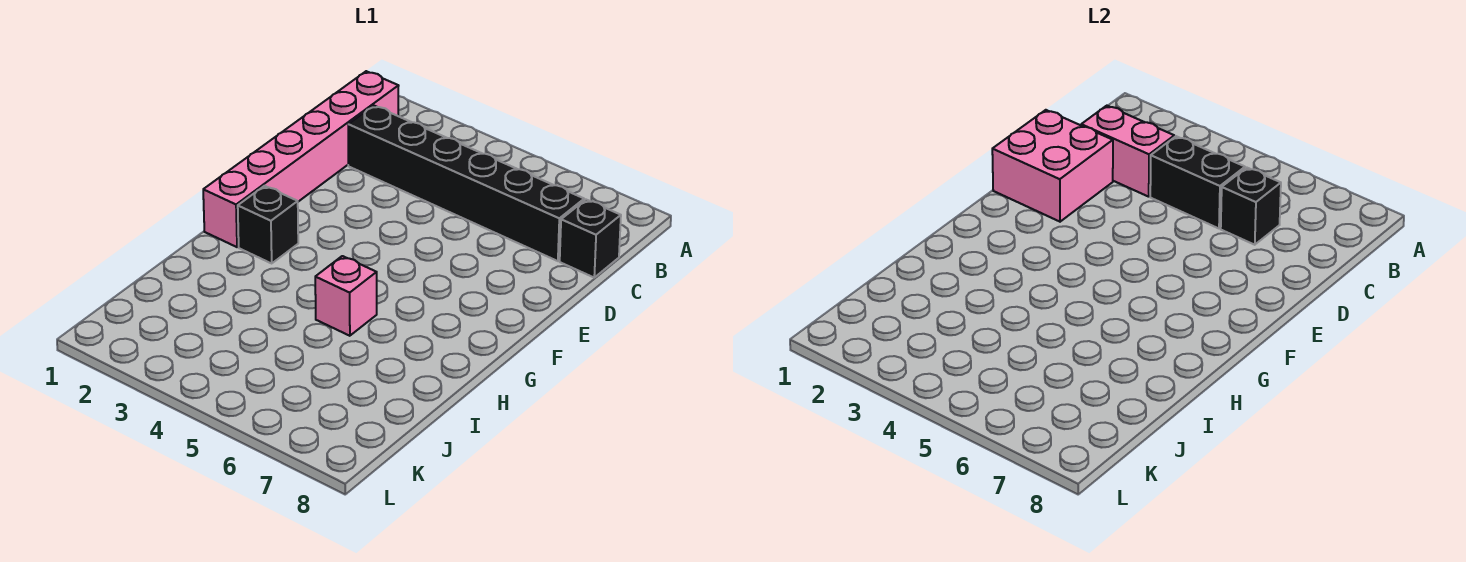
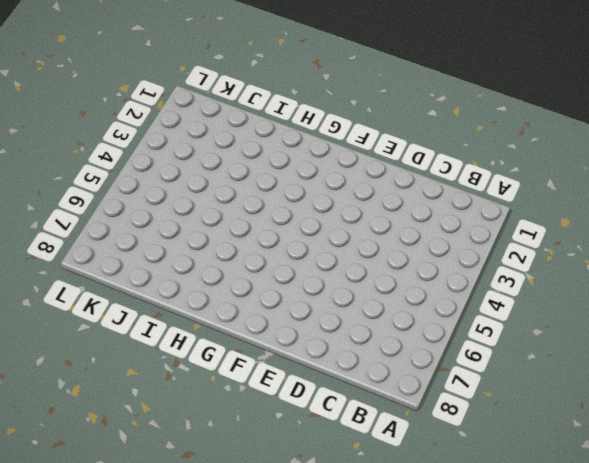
none -> pink brick B1:G1 level 1
none -> black brick C2:C7 level 1

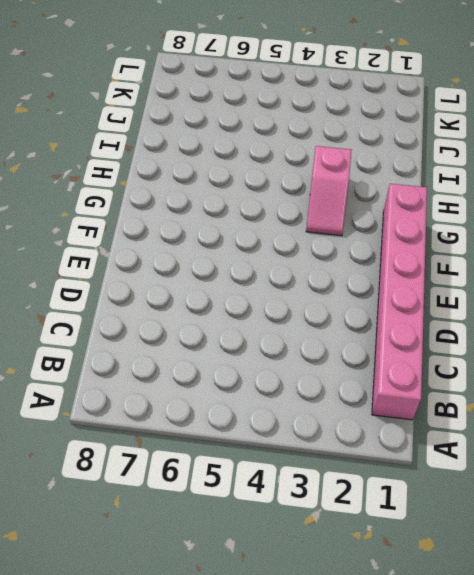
pink slope G3:H3 level 1 top H -> none
none -> black brick C2:C7 level 1
none -> black brick C8 level 1

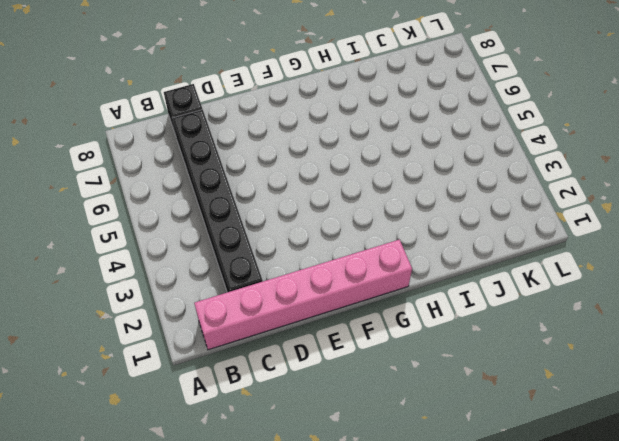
none -> black brick G2 level 1
none -> pink brick H5 level 1

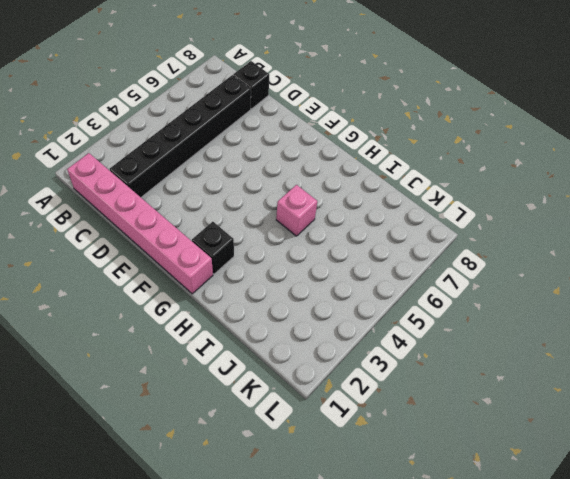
none -> pink brick C2:C3 level 2
none -> black brick C4:C5 level 2

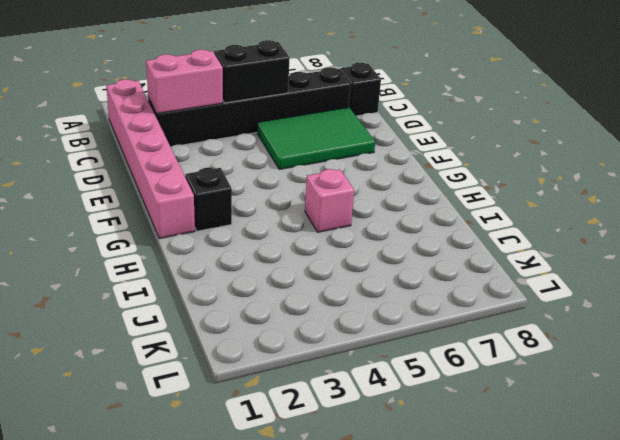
green tile D5:E7 level 1 -> none
none -> black brick C6 level 2
none -> pink brick D1:E2 level 2

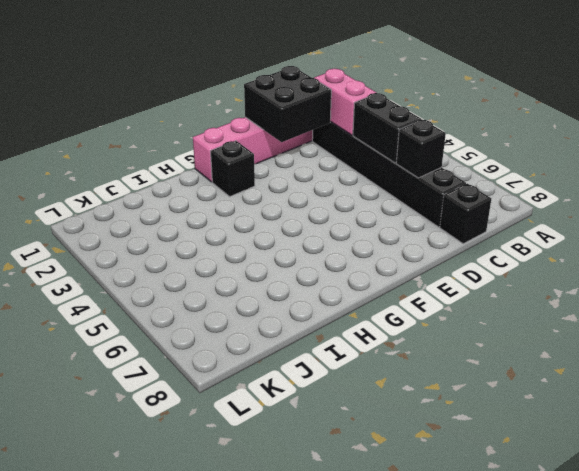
black brick D1:E2 level 2 -> pink brick D1:E2 level 2
none -> pink brick H5 level 1

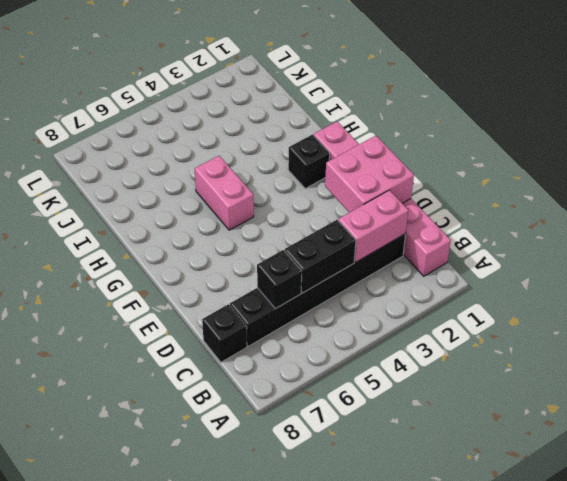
pink brick G5:H5 level 1 -> pink brick H5 level 1

